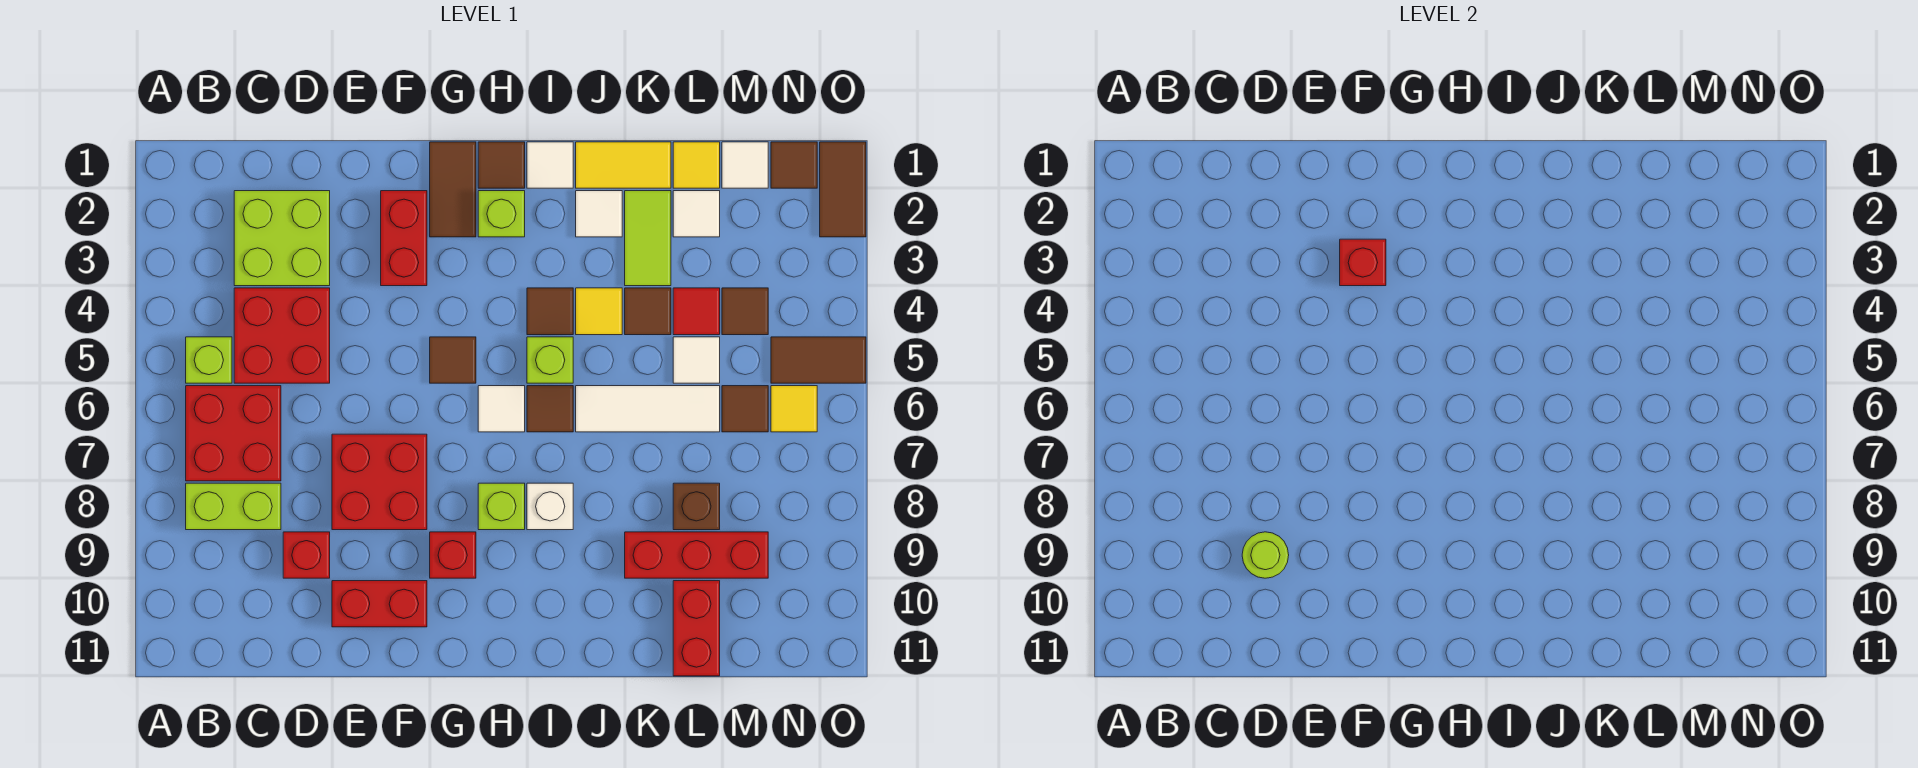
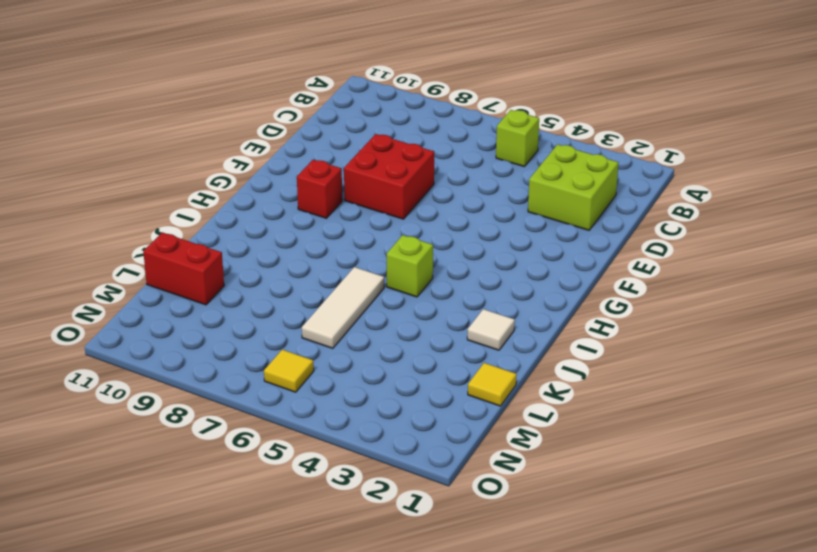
none -> red brick B6:C7 level 1
none -> lime brick B8:C8 level 1
none -> red brick C4:D5 level 1
none -> red brick D9 level 1

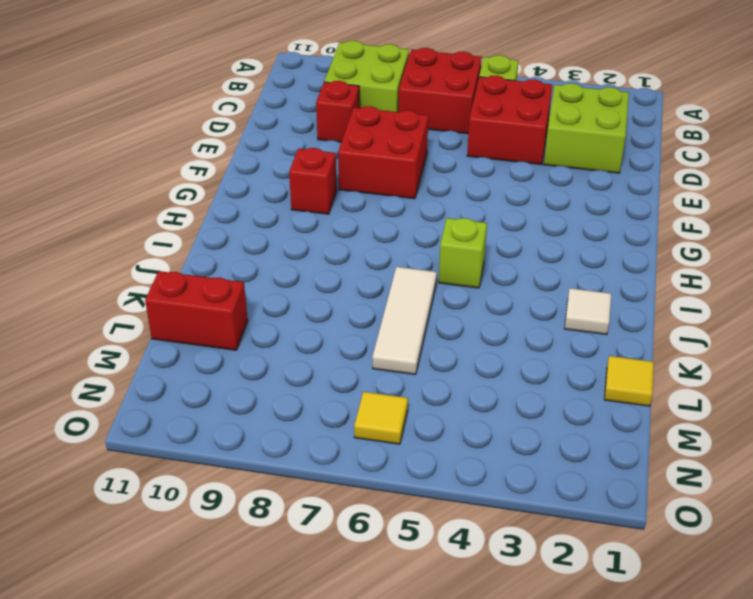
lime brick B8:C9 level 1 -> lime brick B8:C8 level 1
none -> red brick E10:F10 level 1
none -> red brick F2:F3 level 1
none -> brown tile G1:G2 level 1
none -> brown tile G5 level 1

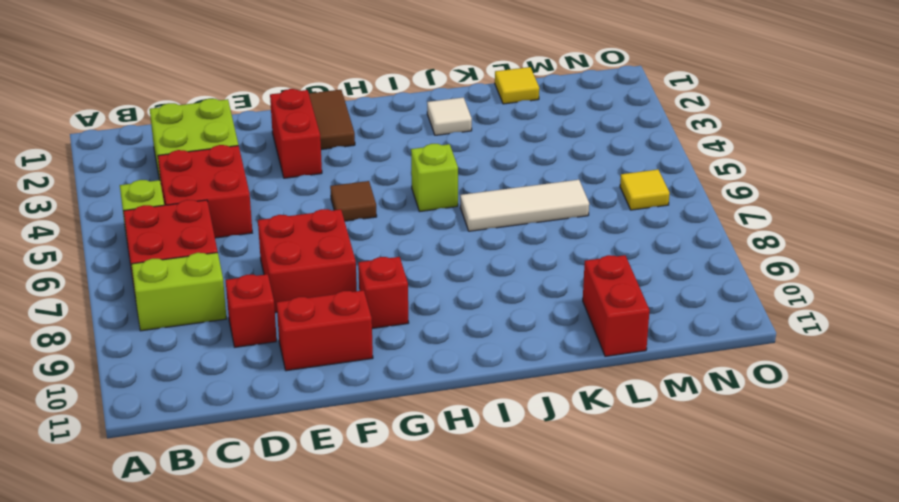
none -> brown tile H1 level 1
none -> lime brick H2 level 1
none -> white tile H6 level 1
none -> lime brick H8 level 1

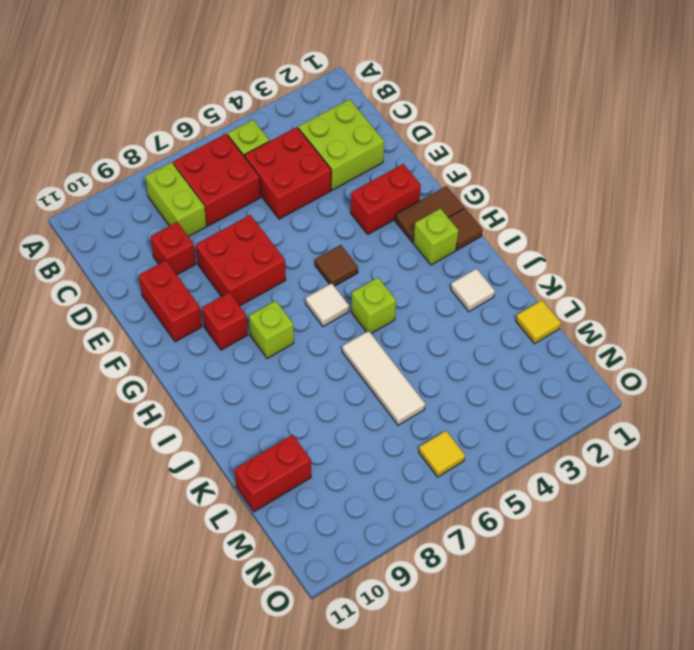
none -> white tile I1 level 1
none -> brown tile I4 level 1
none -> brown tile I6 level 1
none -> white brick I8 level 1

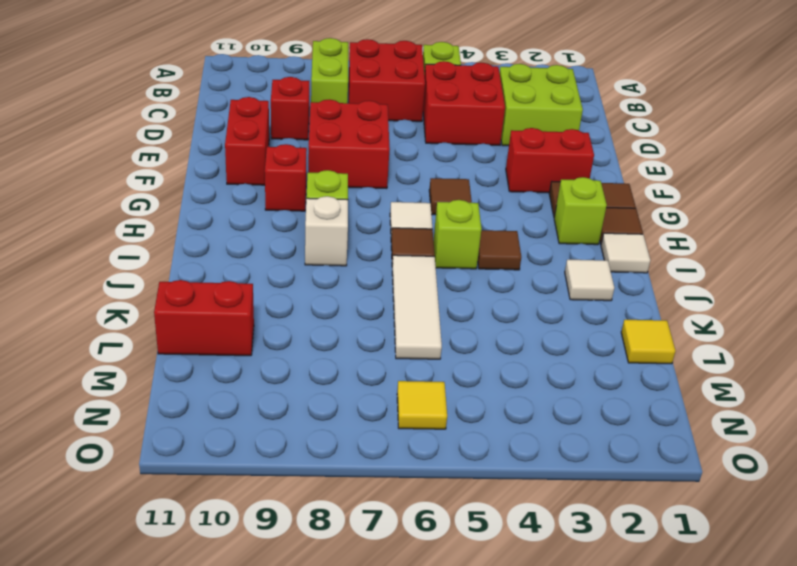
none -> yellow tile J1:K1 level 1
none -> yellow tile J4 level 1
none -> lime tile K2:K3 level 1
none -> brown tile K4 level 1

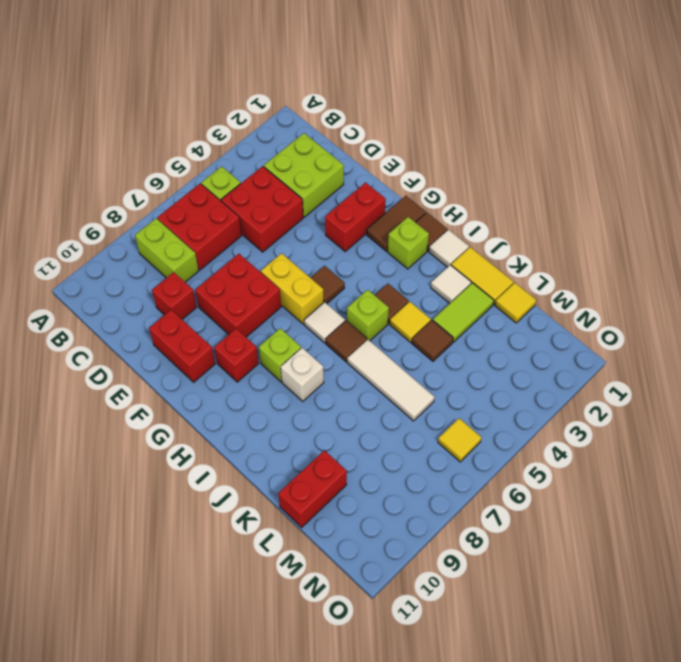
yellow brick F6:G6 level 1 -> none
none -> red brick K9:M9 level 1
none -> white tile L2 level 1
none -> red tile L4 level 1
none -> white tile L5 level 1

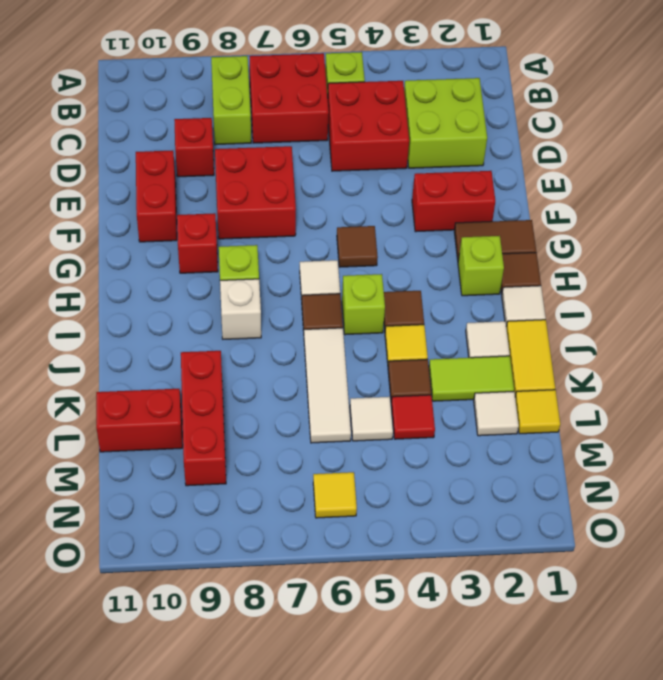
none -> brown brick L8 level 1
none -> white tile M1 level 1
none -> brown tile M4 level 1
none -> brown tile M6 level 1

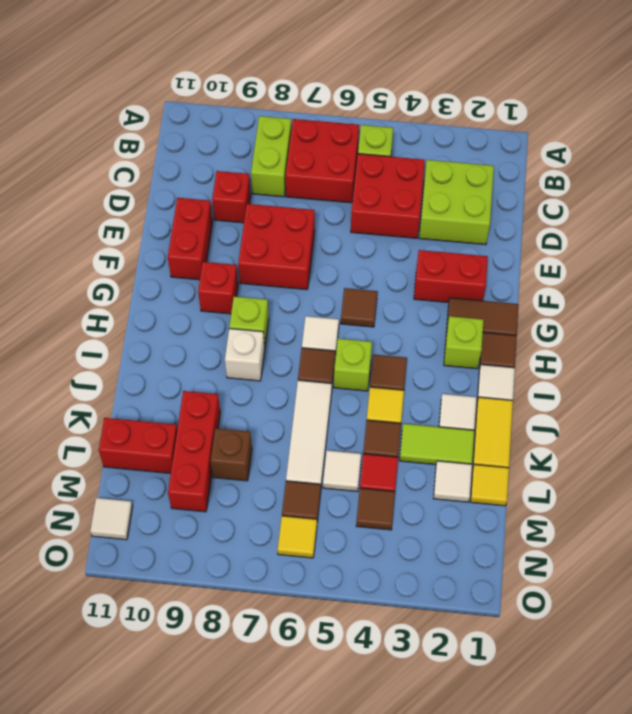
white tile N11 level 1 -> white tile M1 level 1
none -> brown tile N1 level 1
none -> brown tile N5:O5 level 1
none -> brown tile O1:O2 level 1
none -> lime round brick D9 level 2

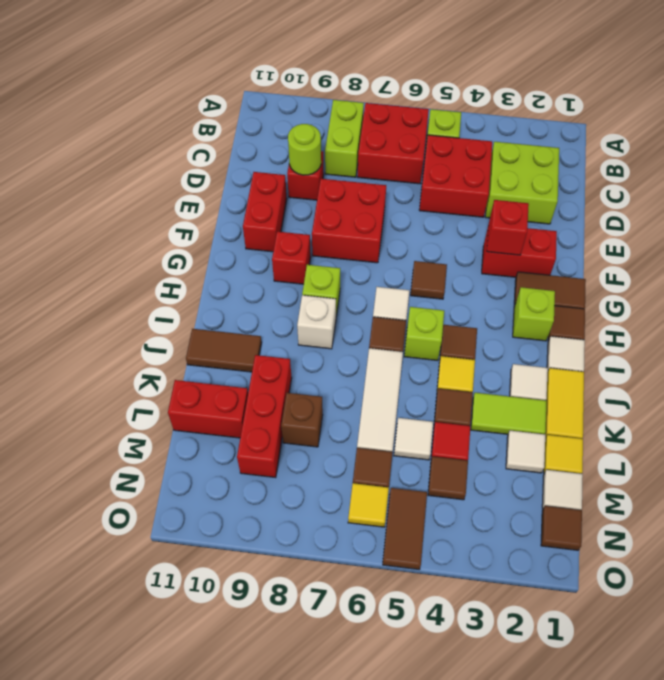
brown tile J10:J11 level 1 -> brown tile O1:O2 level 1

